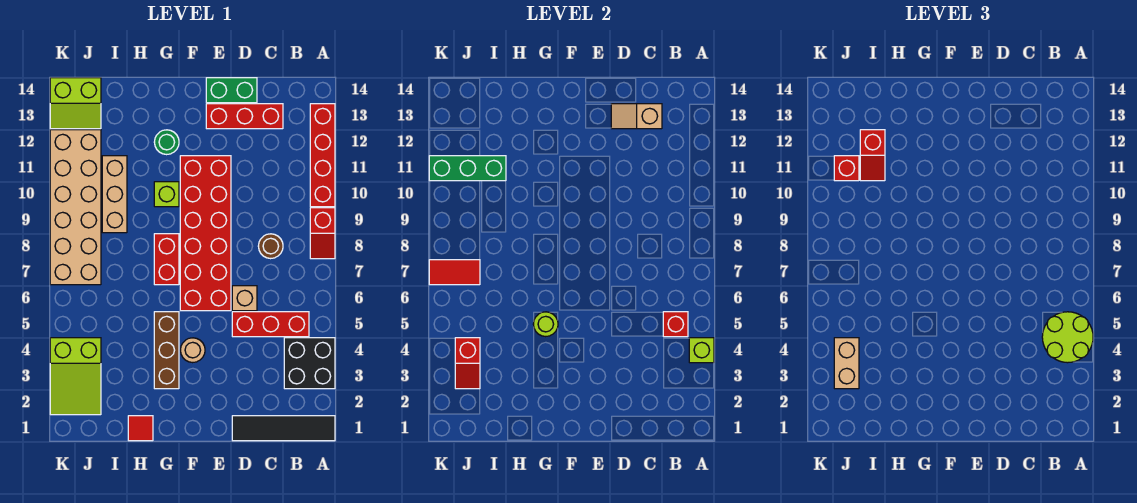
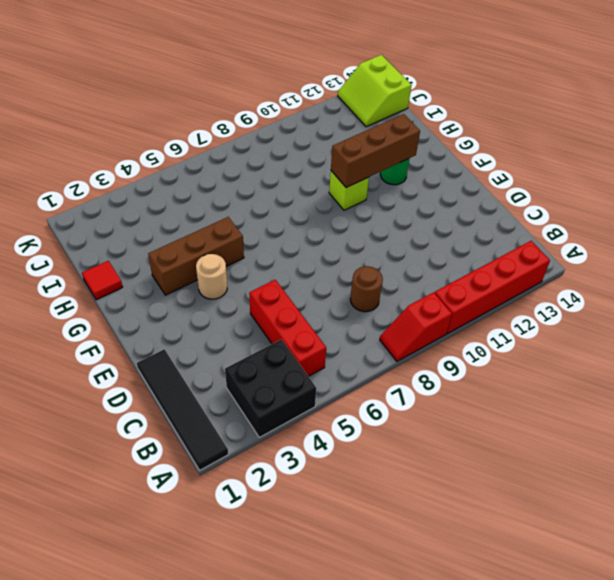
brown brick G10:G12 level 2 -> none
none -> red brick C13:E13 level 1
none -> tan brick D6 level 1
none -> green brick D14:E14 level 1
none -> red brick E6:F11 level 1

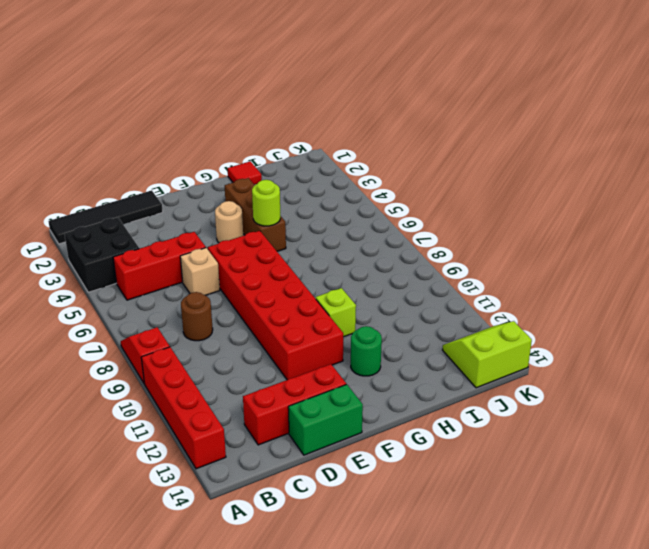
none -> red brick G7:G8 level 1
none -> tan brick I9:I11 level 1
none -> lime slope J2:K4 level 1 top 4
none -> tan brick J7:K12 level 1

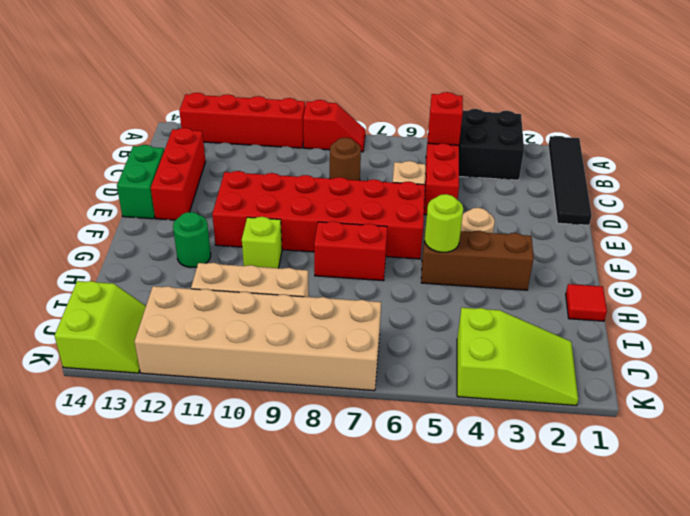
none -> lime brick A4 level 2
none -> tan slope C13:D13 level 2 top C
none -> green brick I11:K11 level 2
none -> red slope J3:J4 level 2 top 4

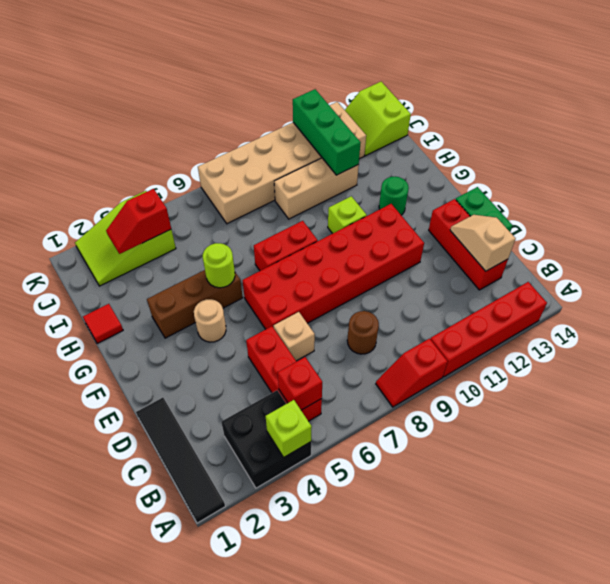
none -> red tile J7:K7 level 2
none -> lime round brick A4:B5 level 3
none -> red slope I11:I12 level 3 top 12
none -> tan brick J3:J4 level 3

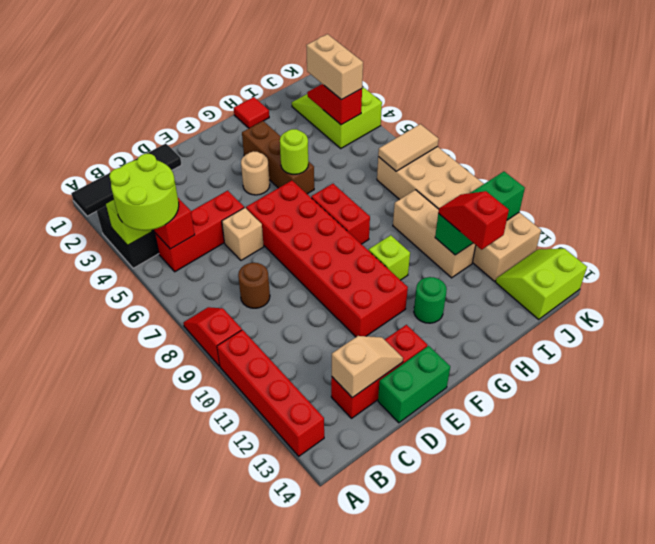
tan tile J7:K7 level 2 -> red tile J7:K7 level 2
none -> red brick J11 level 3

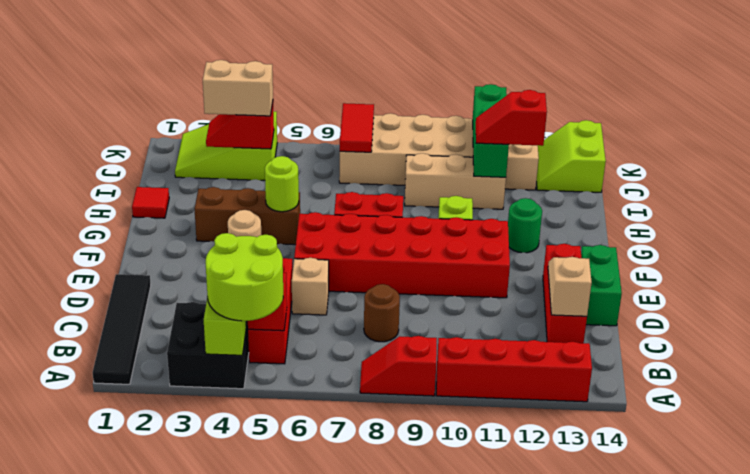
none -> red brick J11 level 3

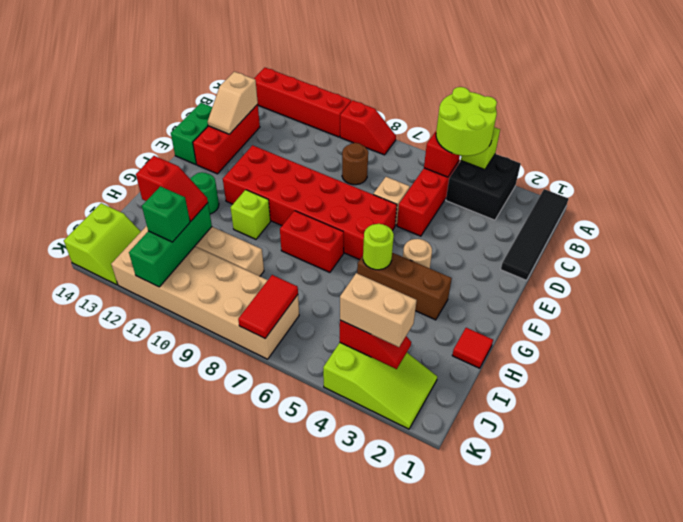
green brick J11 level 3 -> red brick J11 level 3

